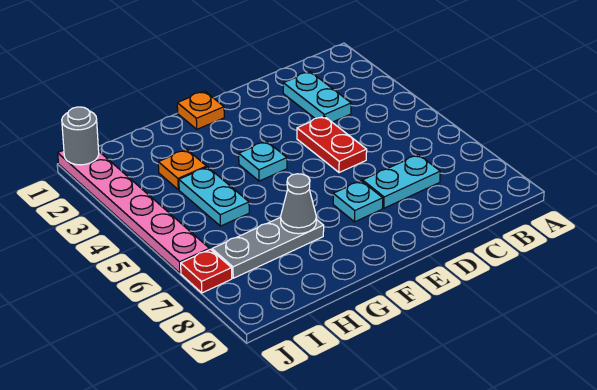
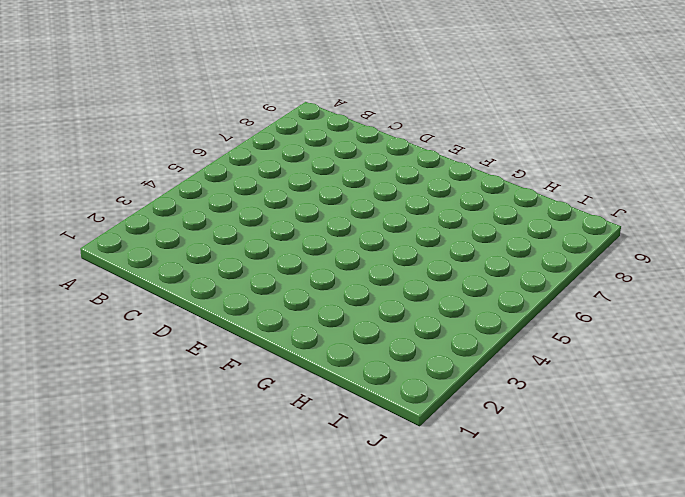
none -> cyan plate C2:C3 level 1
none -> cyan plate C7:D7 level 1
none -> red plate D4:D5 level 1

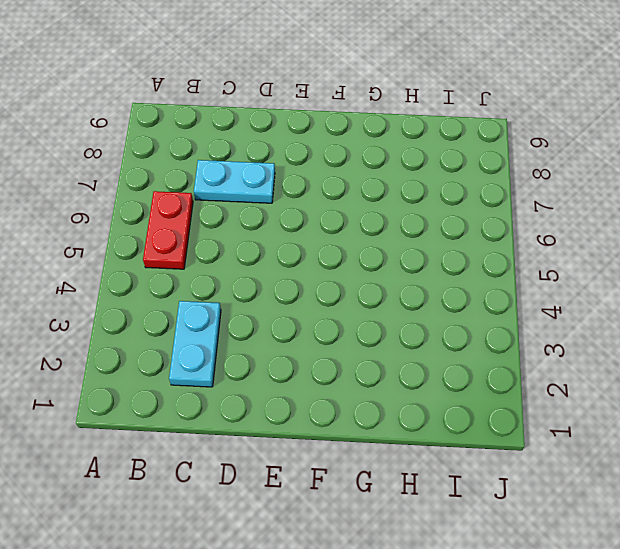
red plate B5:B6 level 1 -> red plate D4:D5 level 1
none -> cyan plate E7 level 1
none -> orange plate F1 level 1
none -> cyan plate F4 level 1

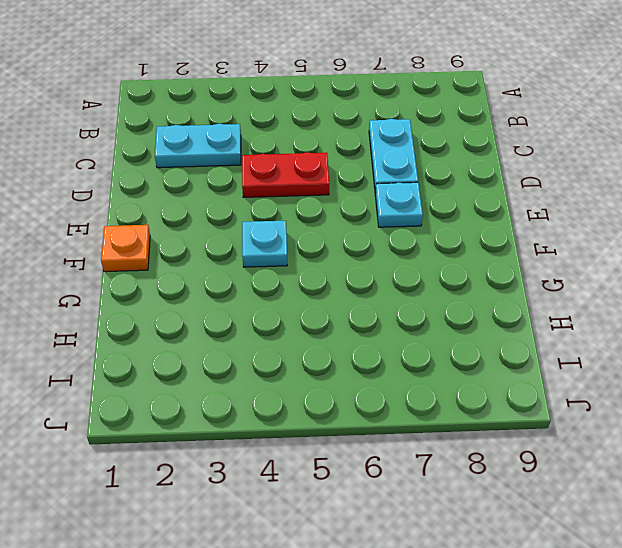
none -> grey plate G7:I7 level 1
none -> orange plate H3 level 1
none -> cyan plate H4:H5 level 1

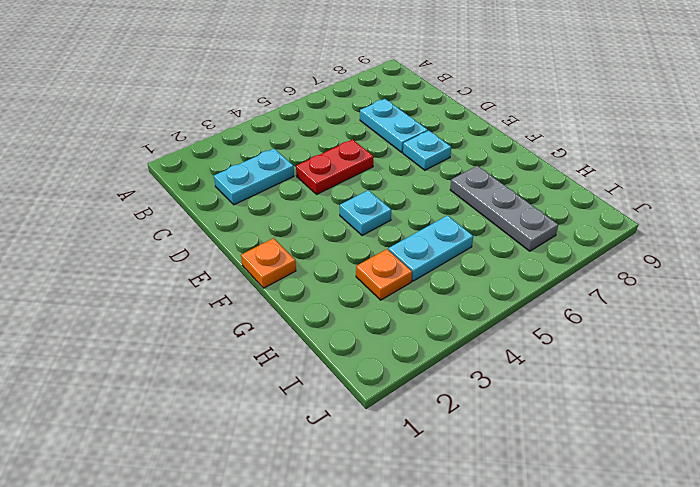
none -> pink plate J1:J6 level 1
none -> red plate J7 level 1
none -> grey cone G7 level 2

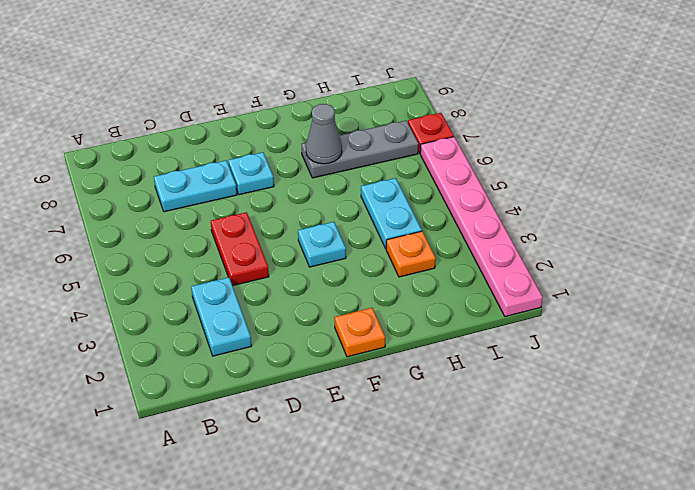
none -> grey round brick J1 level 2

